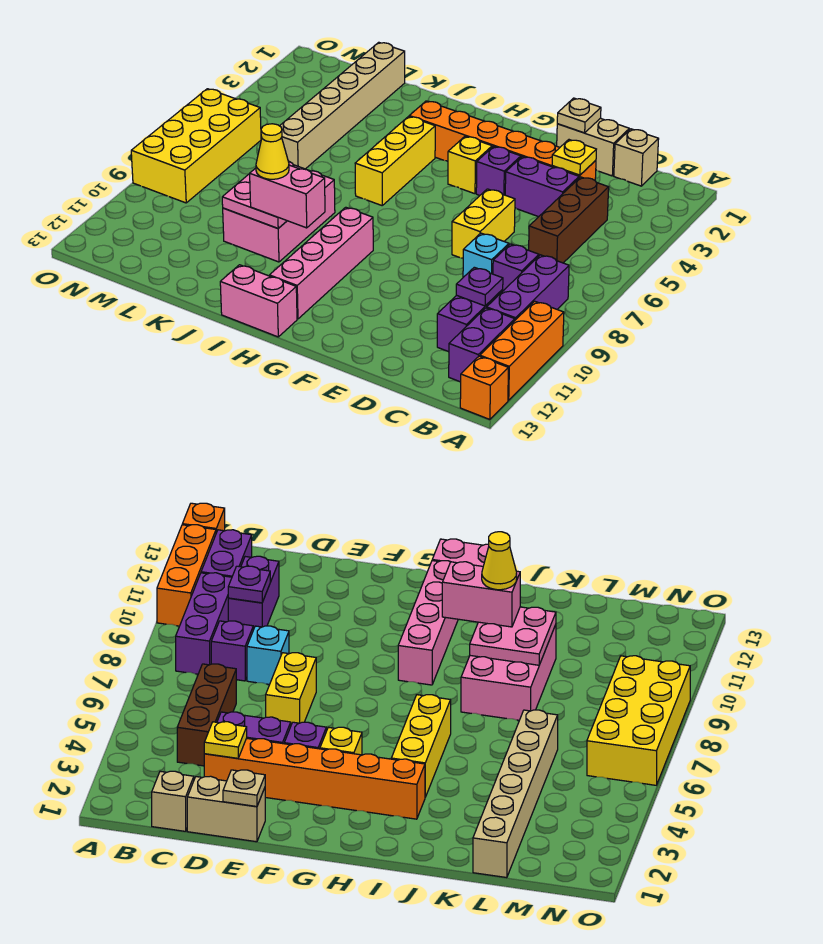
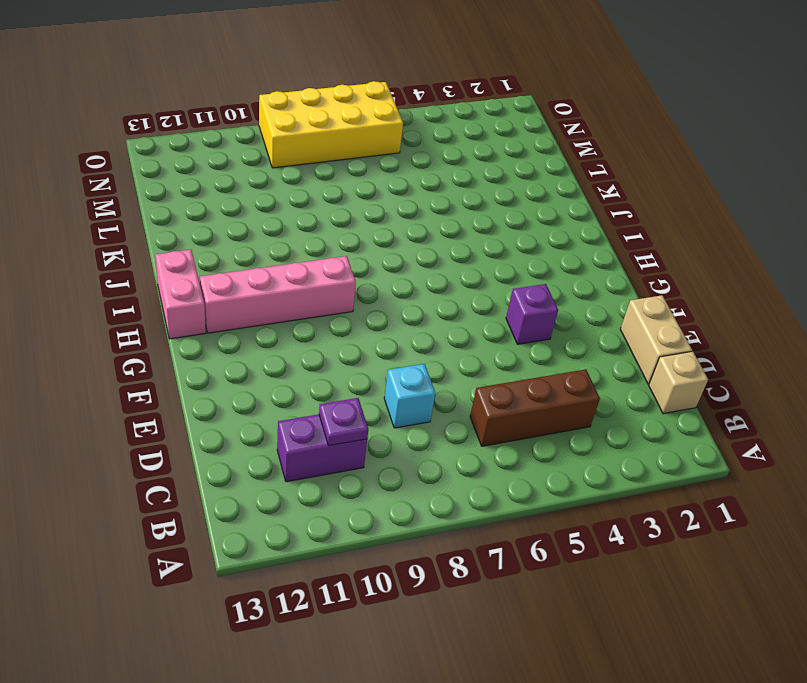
none -> orange brick A10:A12 level 1
none -> orange brick A13 level 1
none -> purple brick B8:B10 level 1

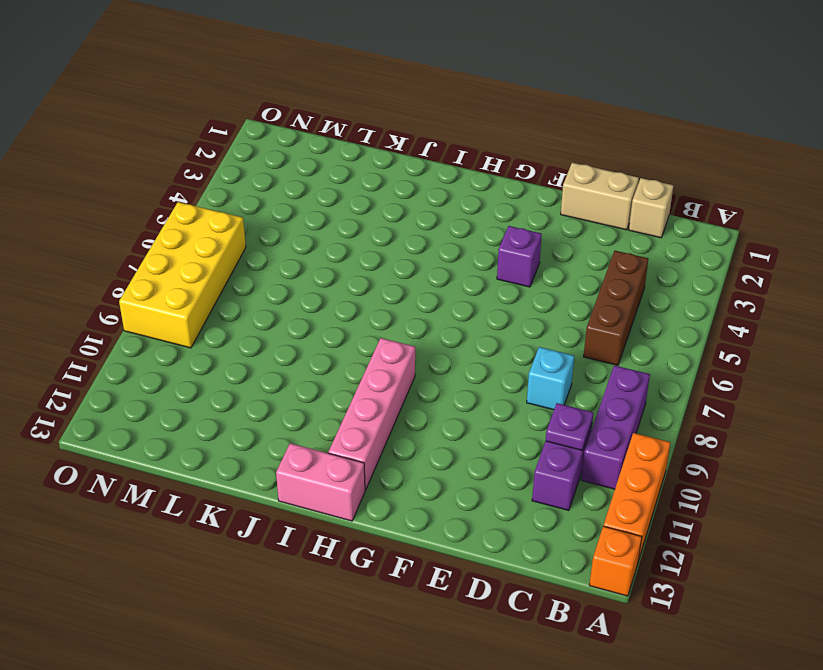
none -> purple brick B11:B12 level 1
none -> purple brick C8 level 1
none -> orange brick D3:I3 level 1

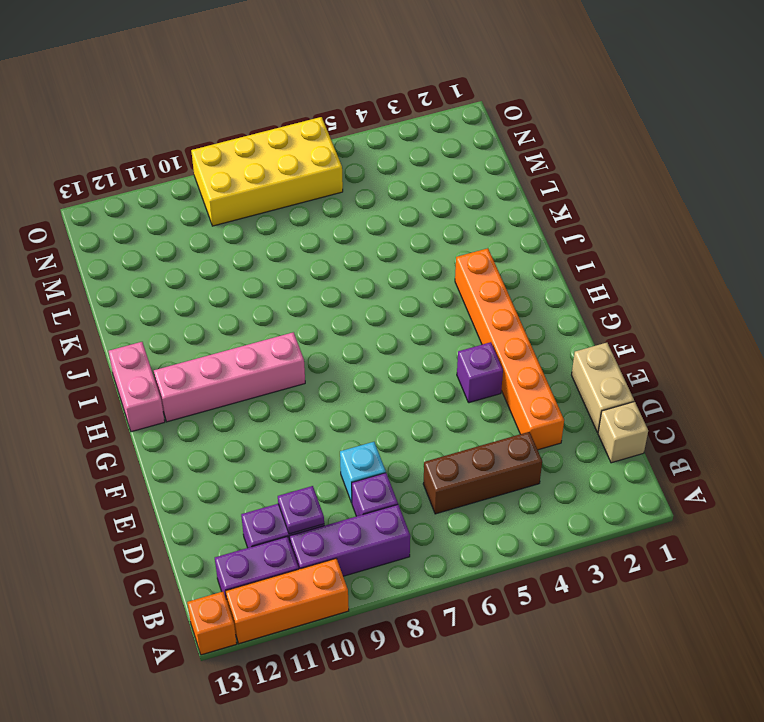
none -> purple brick D4:E4 level 1
none -> yellow brick E6:E7 level 1
none -> yellow brick G4 level 1

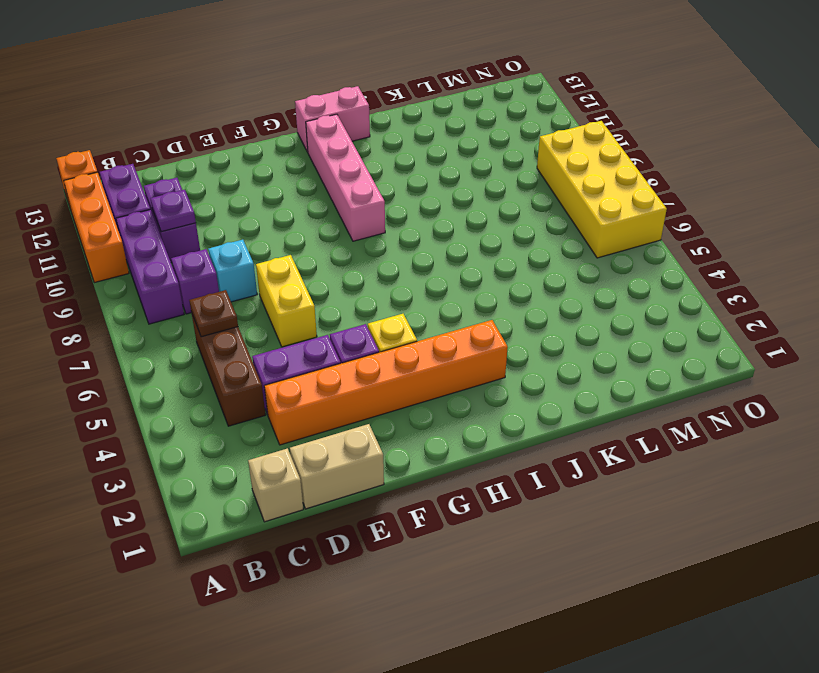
brown plate C6 level 2 -> none
none -> yellow brick I4:I6 level 1
none -> pink brick J8:K10 level 1
none -> tan brick L1:L6 level 1

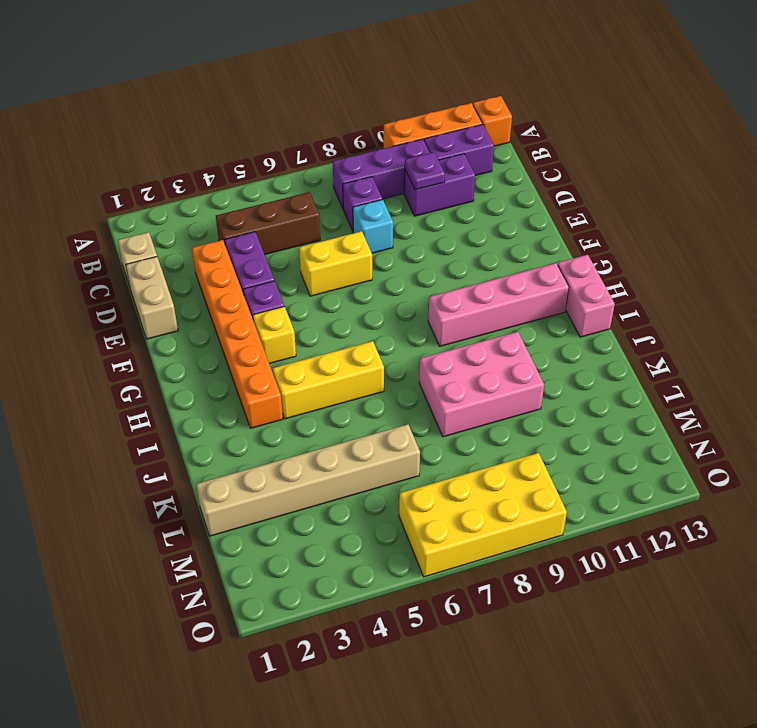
none -> yellow plate D3 level 2
none -> tan plate E1 level 2
none -> pink plate J9:K10 level 2

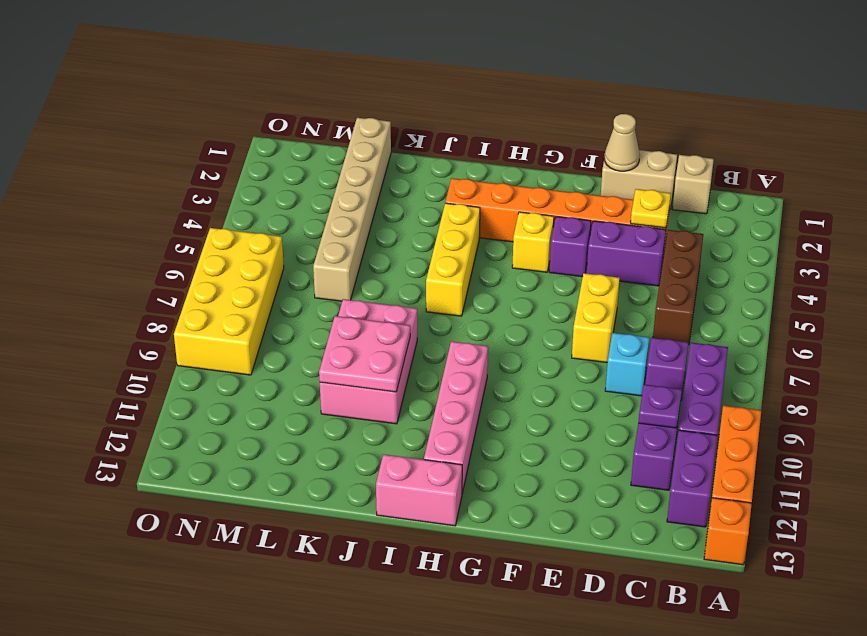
tan cone E1 level 2 -> tan plate E1 level 2
none -> pink brick I10:J10 level 3
none -> yellow cone J10 level 4

